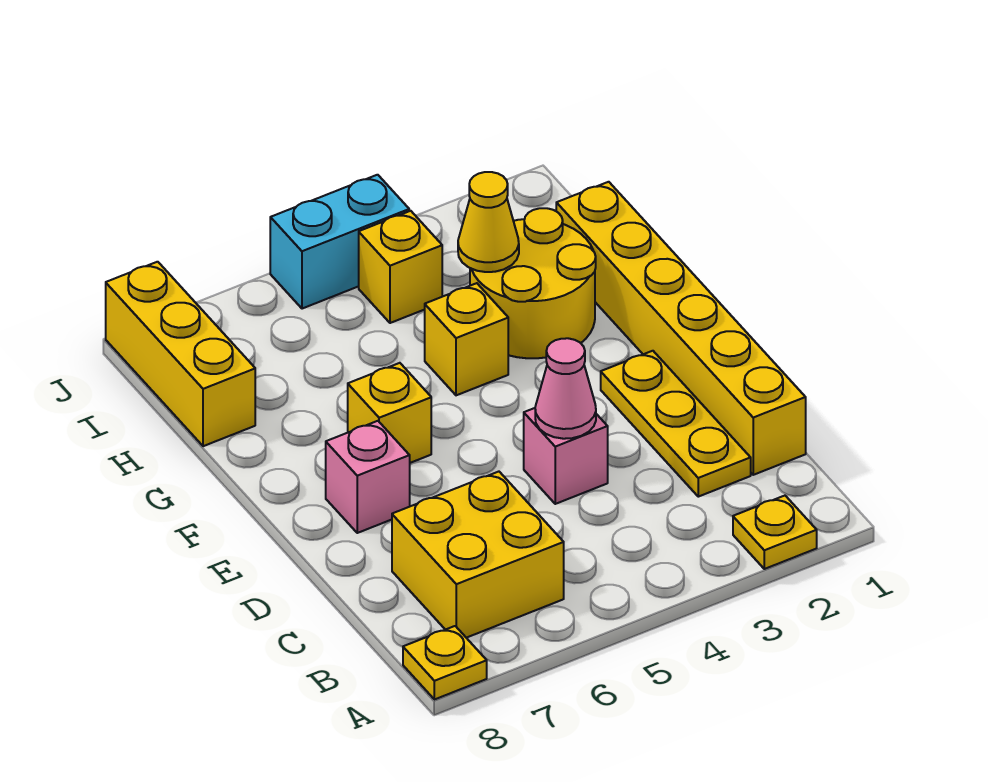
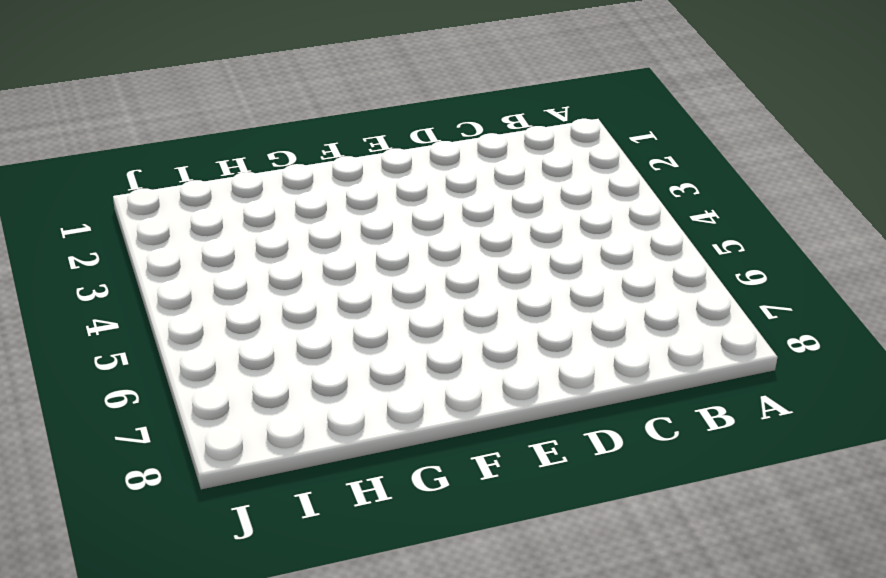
none -> yellow plate A2 level 1
none -> yellow plate A8 level 1
none -> yellow brick B6:C7 level 1

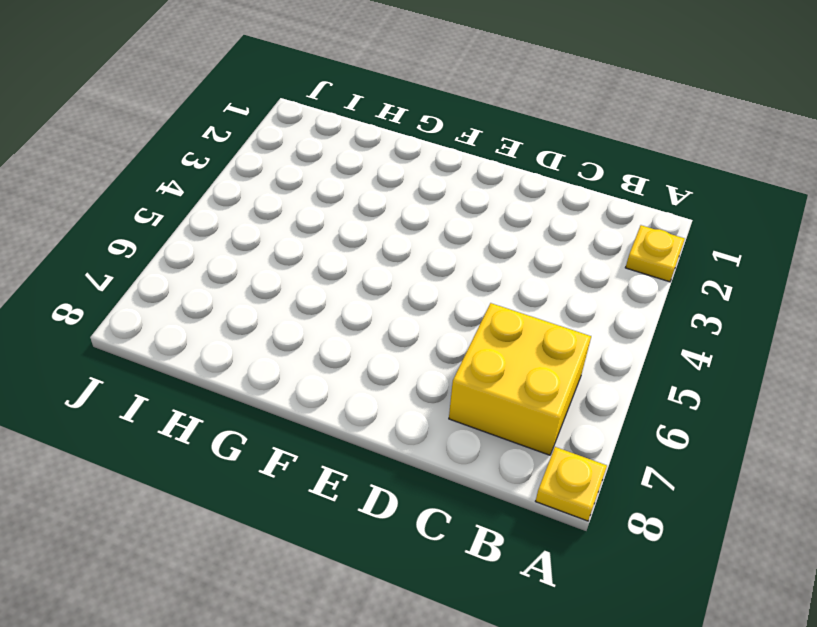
none -> yellow brick C1:H1 level 1
none -> yellow plate C2:E2 level 1
none -> pink brick D4 level 1

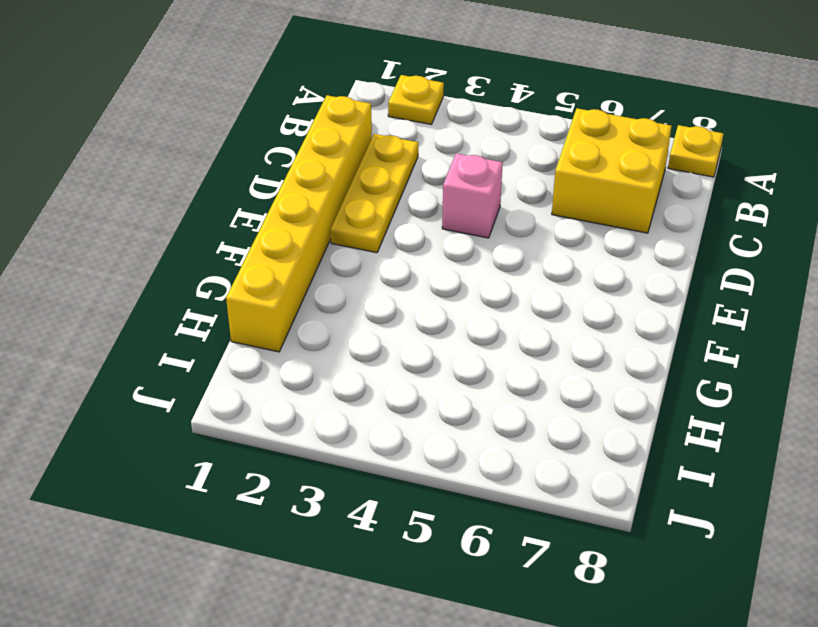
none -> pink brick E7 level 1
none -> yellow brick F6 level 1
none -> yellow round brick G2:H3 level 1

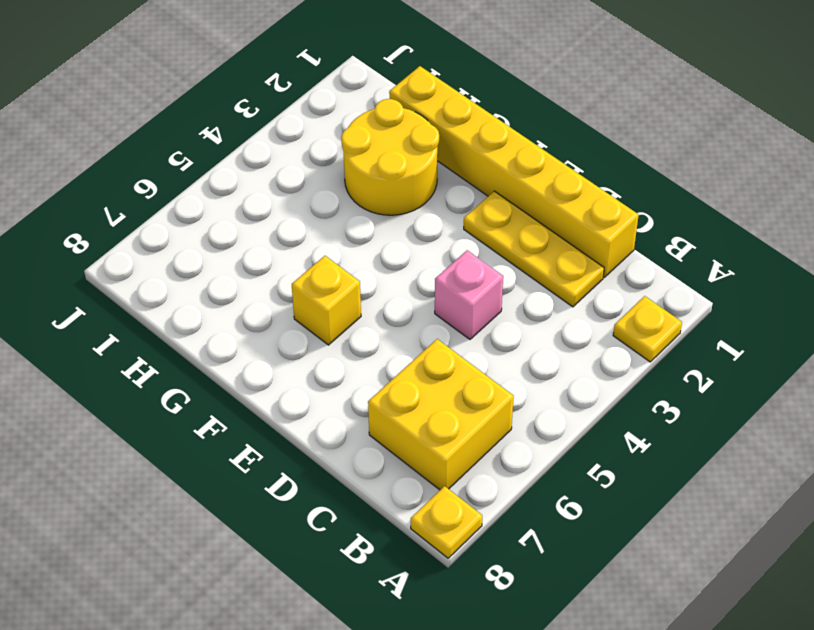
none -> pink brick E7 level 1
none -> yellow brick G4 level 1
none -> yellow brick H8:J8 level 1

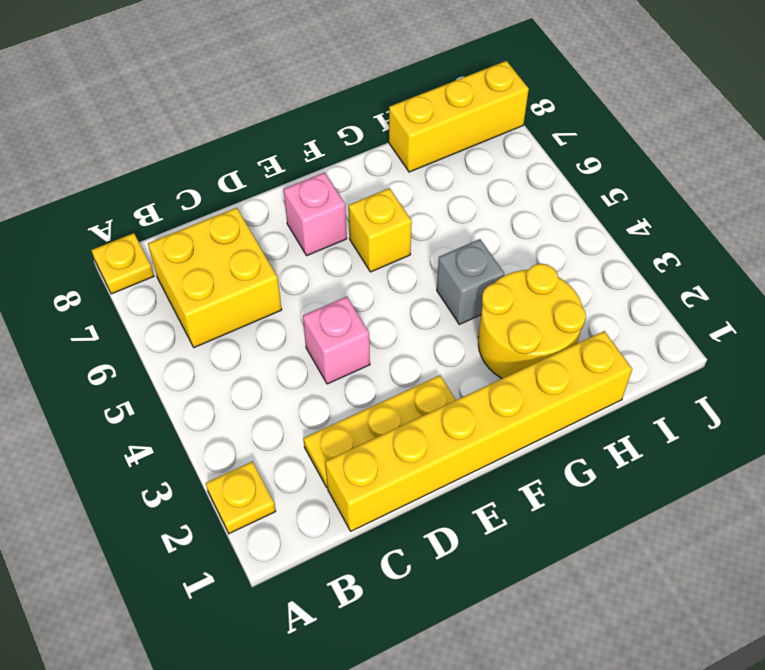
grey brick G4 level 1 -> yellow brick G4 level 1
none -> yellow brick I4 level 1
none -> cyan brick J4:J5 level 1
none -> pink cone D4 level 2

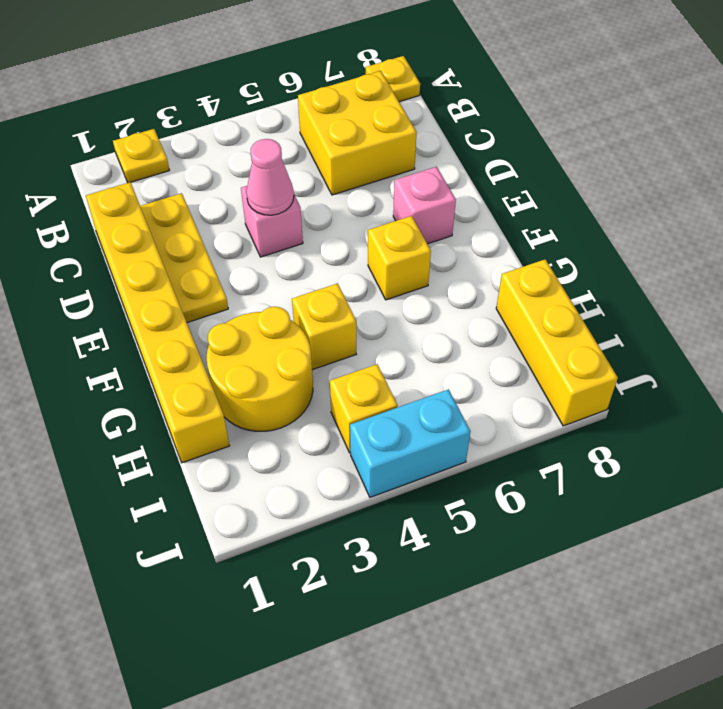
none -> yellow cone H3 level 2

